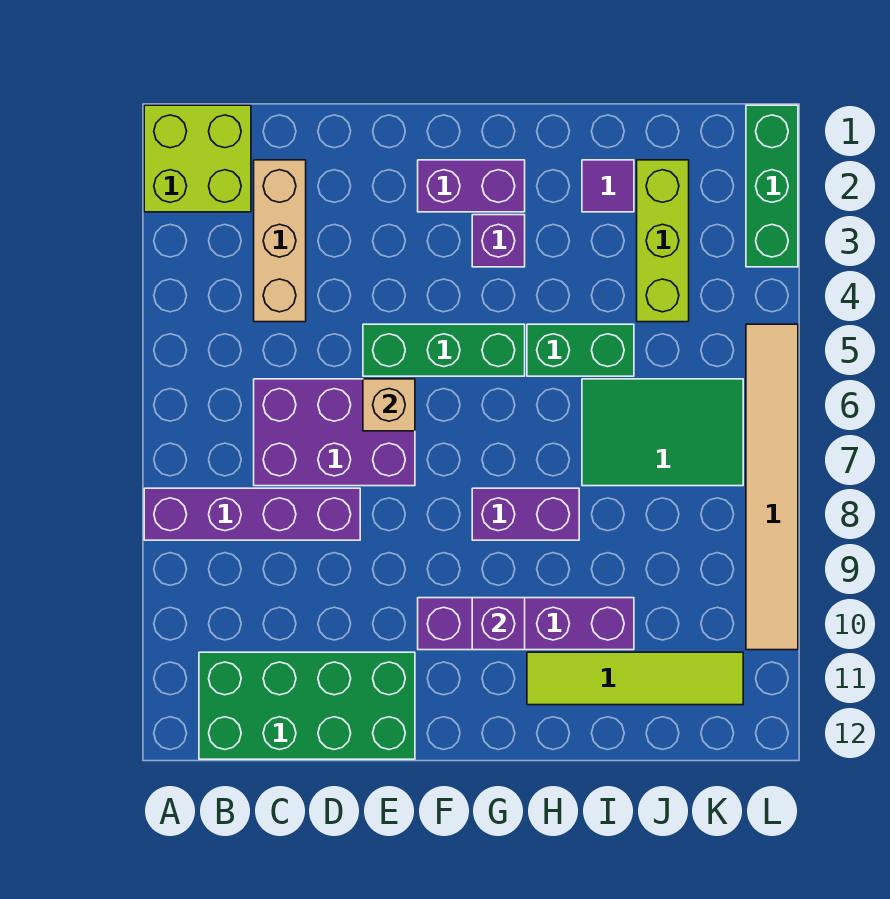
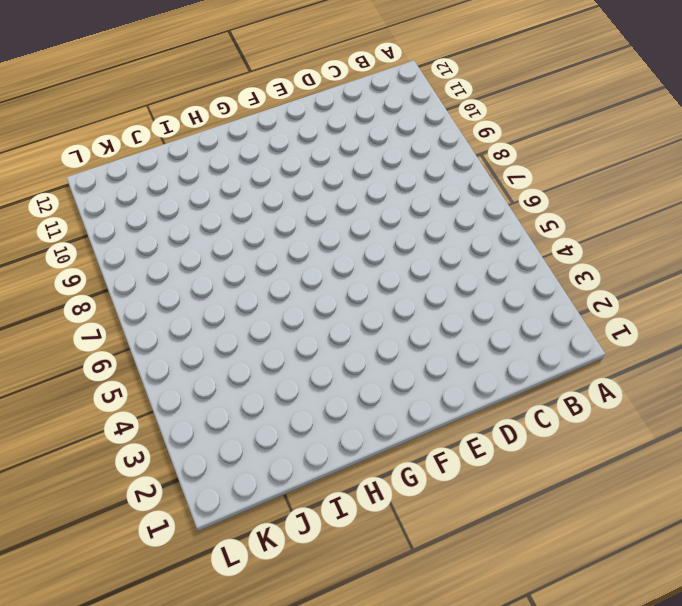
none -> lime brick A1:B2 level 1
none -> purple brick A8:D8 level 1
none -> green brick B11:E12 level 1

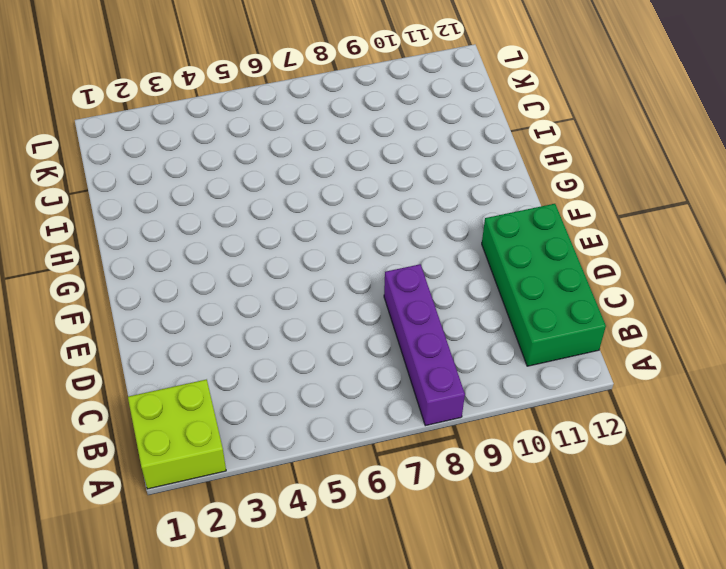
none -> tan brick C2:C4 level 1
none -> purple brick C6:E7 level 1
none -> green brick E5:G5 level 1

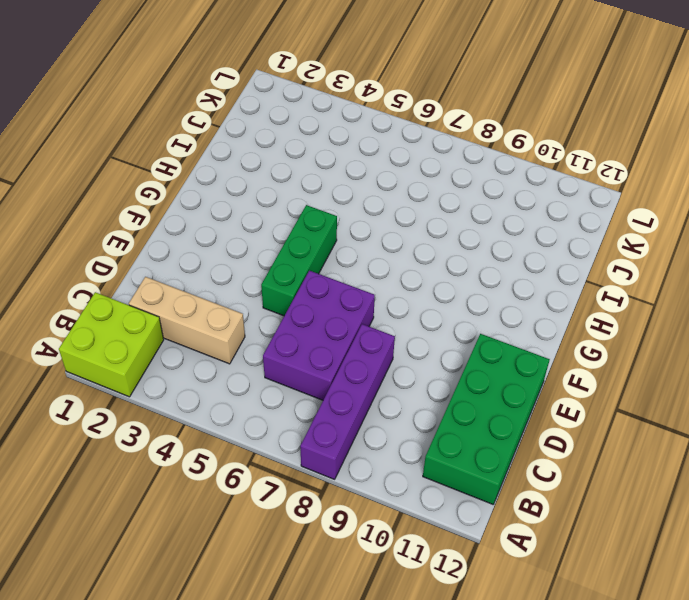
none -> purple brick F2:G2 level 1
none -> purple brick F10:I10 level 1
none -> purple brick G3 level 1

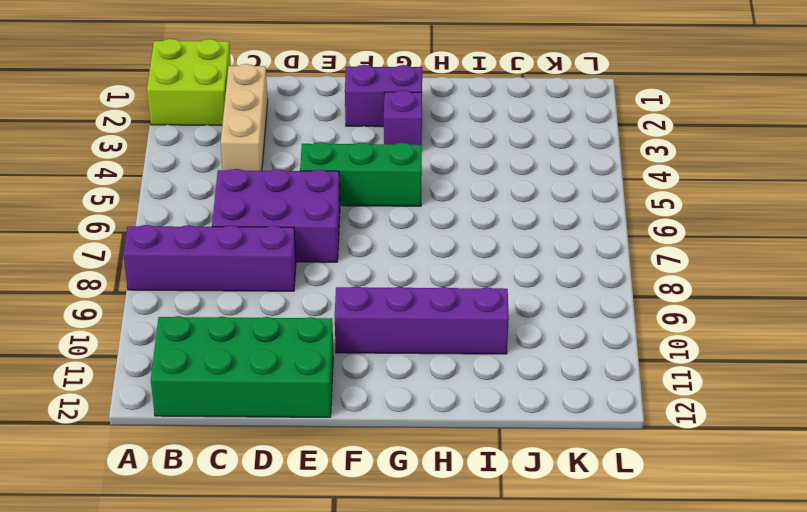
none -> purple brick G8:H8 level 1
none -> green brick H5:I5 level 1
none -> lime tile H11:K11 level 1

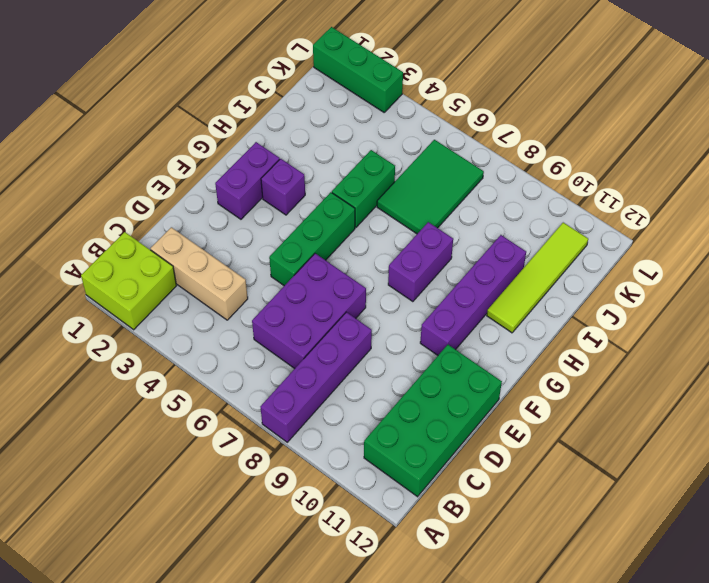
none -> purple tile I2 level 1
none -> lime brick J2:J4 level 1
none -> tan tile L5:L10 level 1

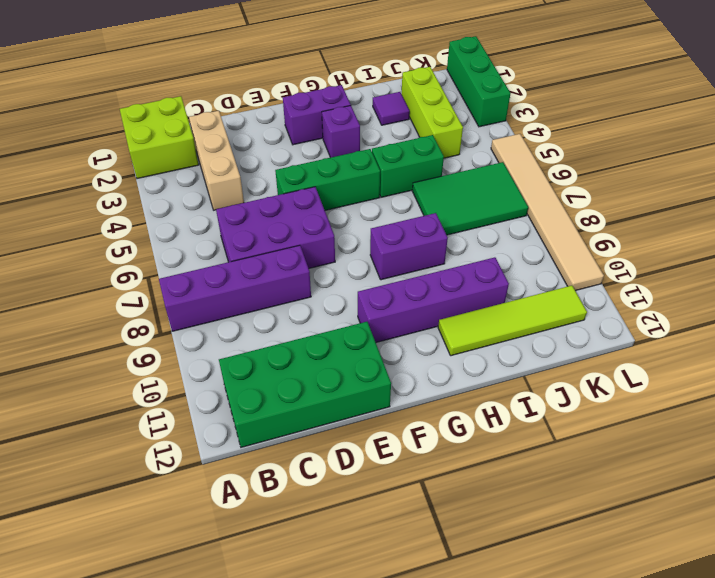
none -> tan brick E6 level 2
none -> purple brick G10 level 2

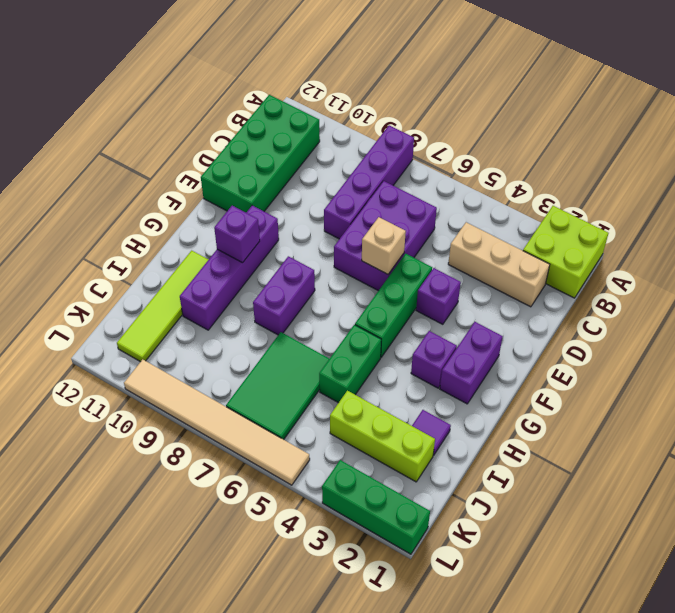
purple brick E4 level 1 -> none

